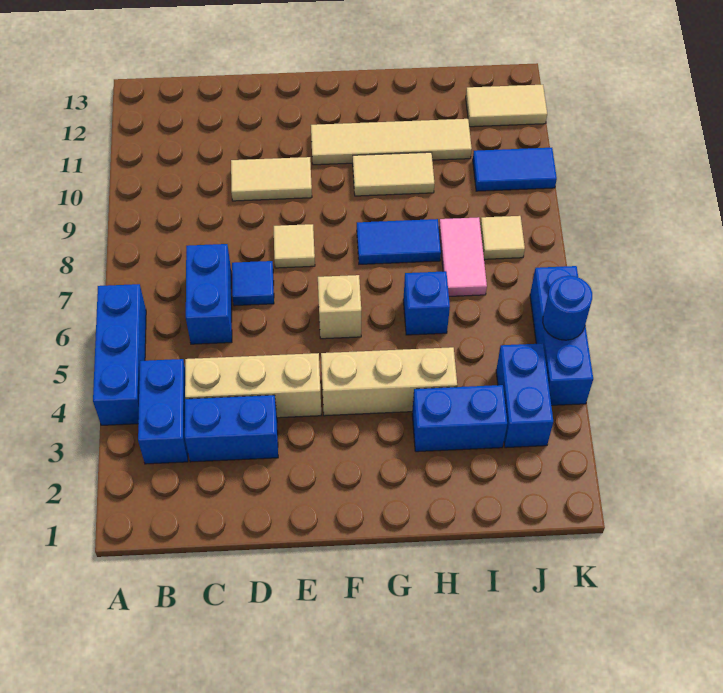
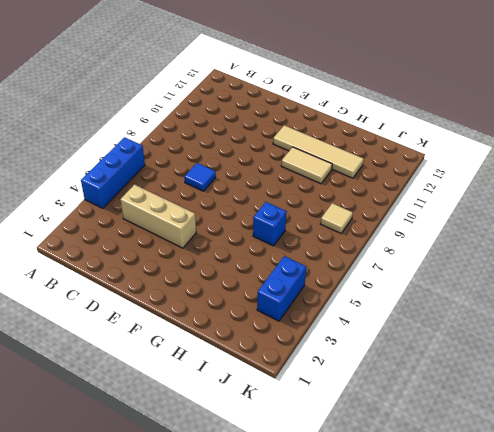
none -> blue brick B3:B4 level 1
none -> blue brick C3:D3 level 1
none -> blue brick C6:C7 level 1

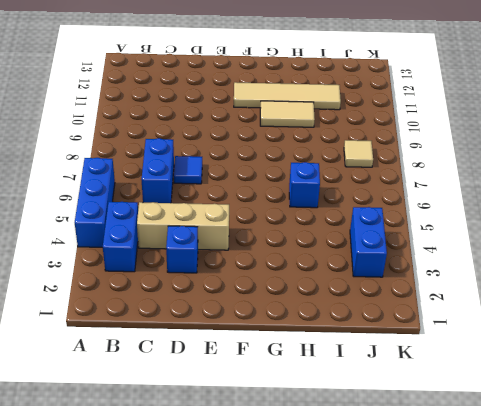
blue brick D3 level 1 -> blue brick C3:D3 level 1
none -> tan tile D10:E10 level 1
none -> tan tile E8 level 1
none -> tan brick F4:H4 level 1

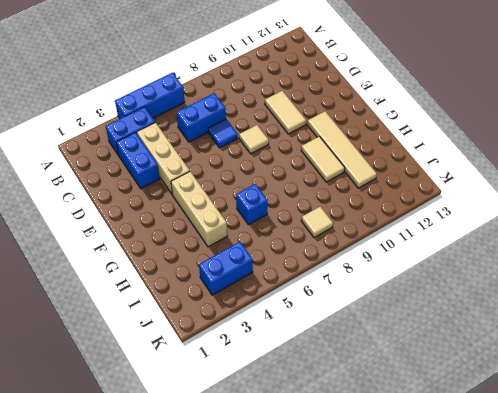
none -> tan brick F6 level 1
none -> blue tile G8:H8 level 1
none -> blue brick H3:I3 level 1

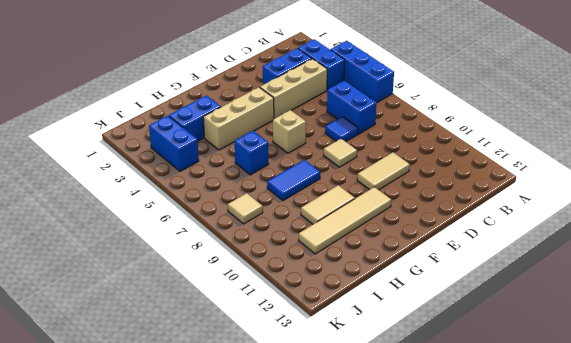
none -> pink tile I7:I8 level 1
none -> blue tile J10:K10 level 1
none -> tan tile J12:K12 level 1

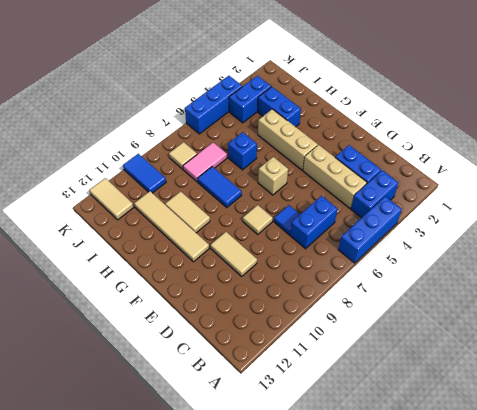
none -> blue round brick K5 level 2

